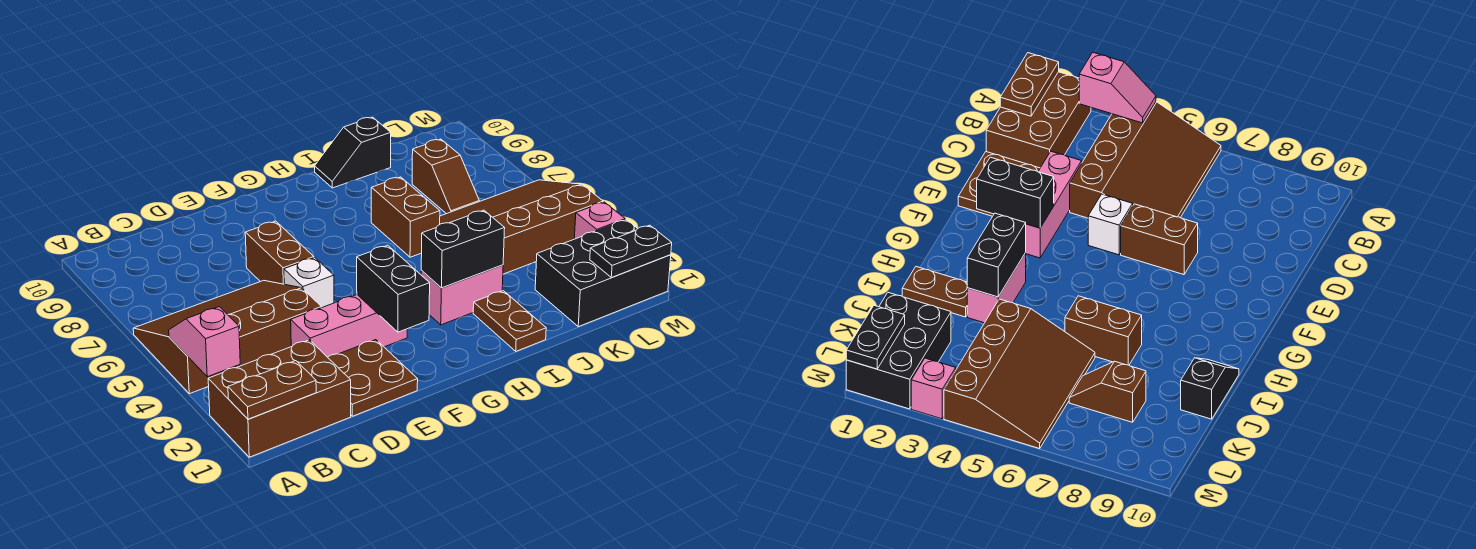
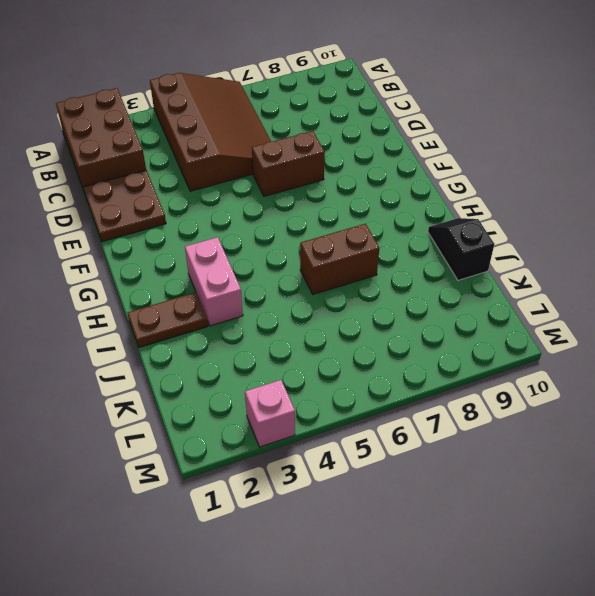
none -> pink brick D3:F3 level 1
none -> white brick E5 level 1
none -> brown slope J4:M6 level 1 top 4

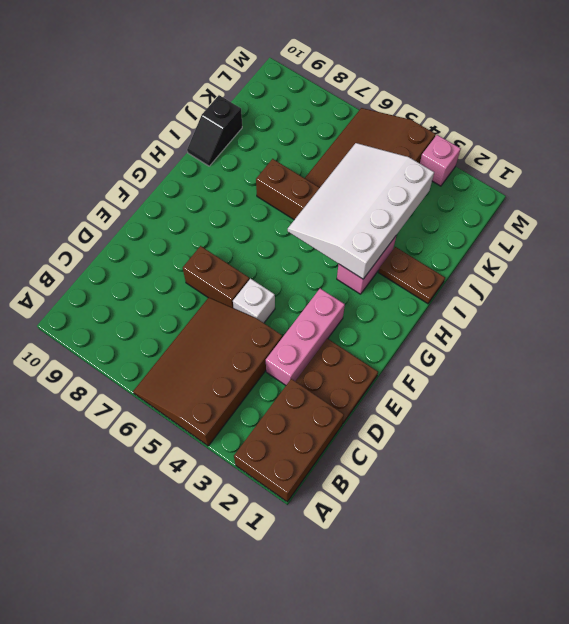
white slope H3:K5 level 2 top 3 -> black brick H3:I3 level 2
none -> black brick K1:M2 level 1
none -> brown slope K7:K8 level 1 top 8
none -> brown plate A1:B1 level 2

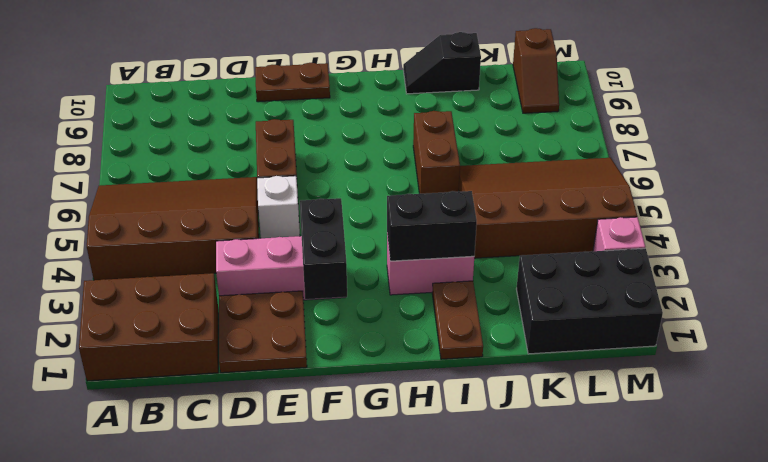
brown plate E10:F10 level 1 -> brown plate A1:B1 level 2
brown slope L9:L10 level 1 top 10 -> brown slope K7:K8 level 1 top 8
none -> pink slope A3:A4 level 2 top 3
none -> black plate L1:M1 level 2

